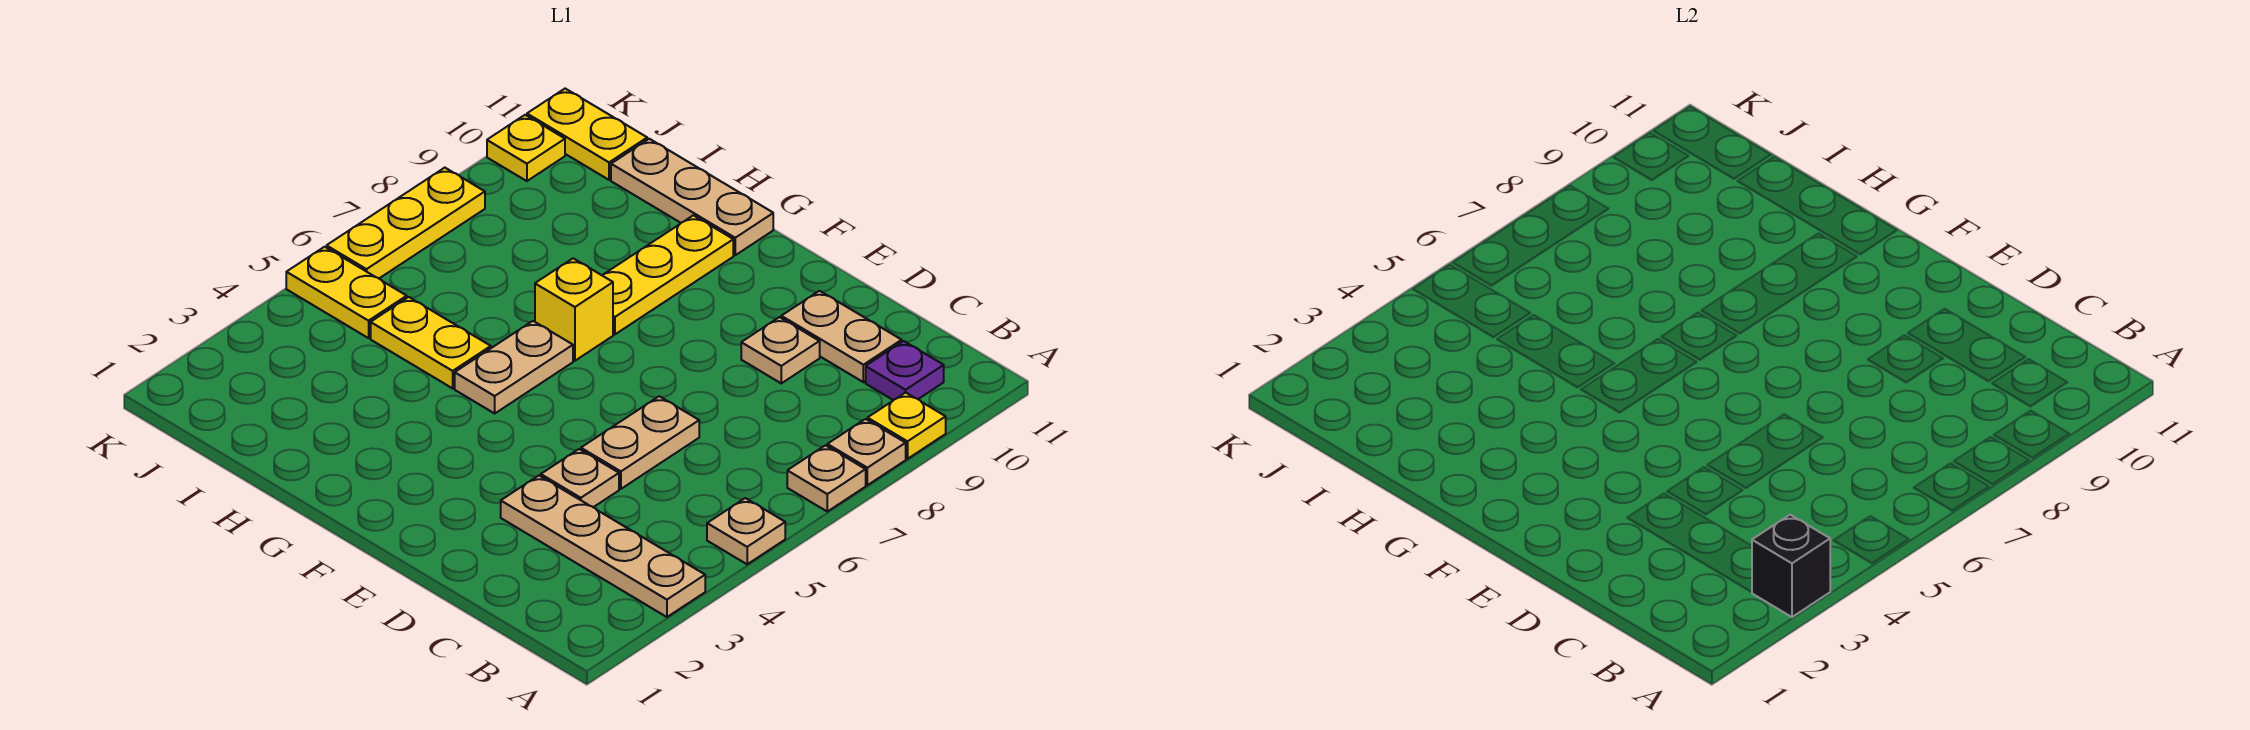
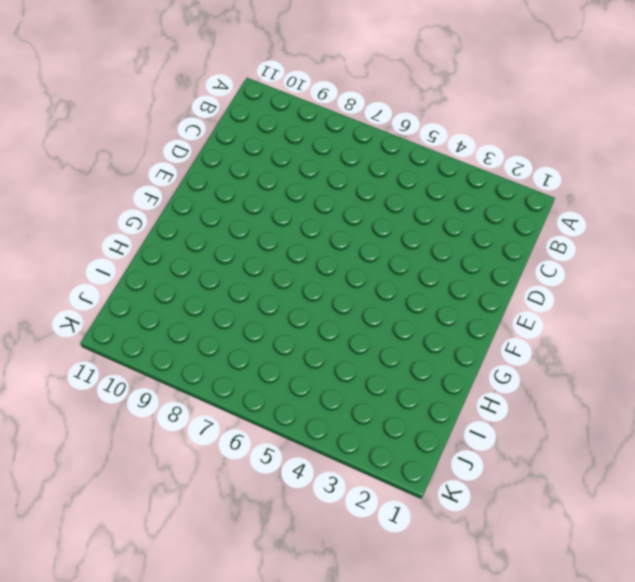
none -> tan plate A3:D3 level 1
none -> tan plate A5 level 1
none -> tan plate A7 level 1

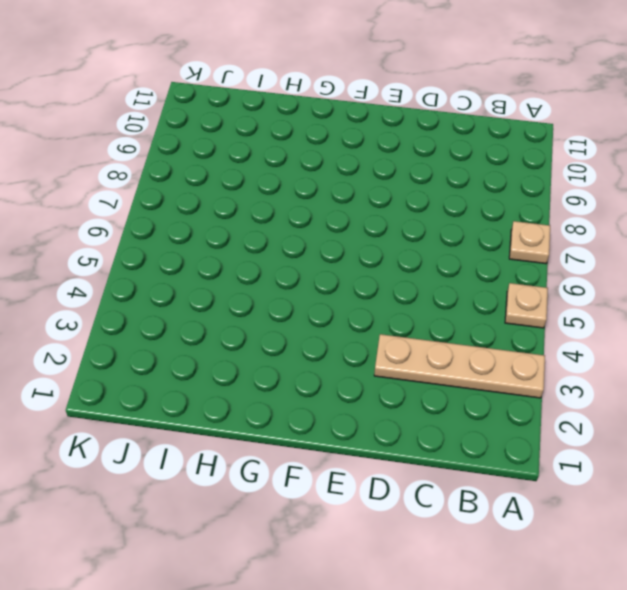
none -> tan plate A8 level 1
none -> yellow plate A9 level 1
none -> purple plate B10 level 1

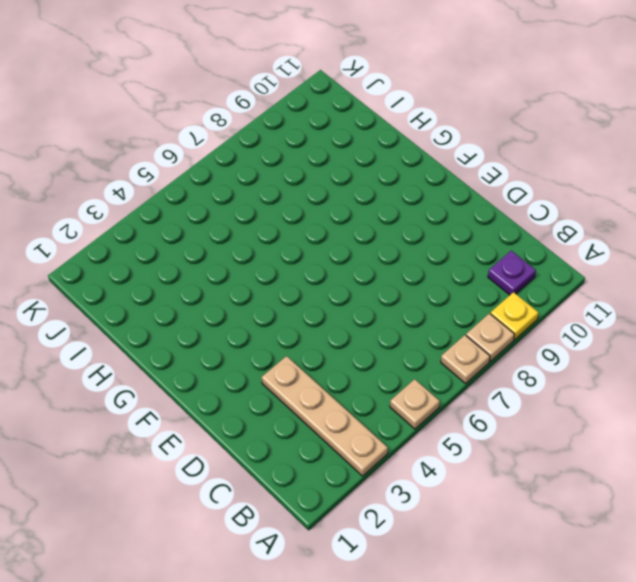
none -> tan plate C10:D10 level 1
none -> tan plate D4 level 1
none -> tan plate D5:D6 level 1

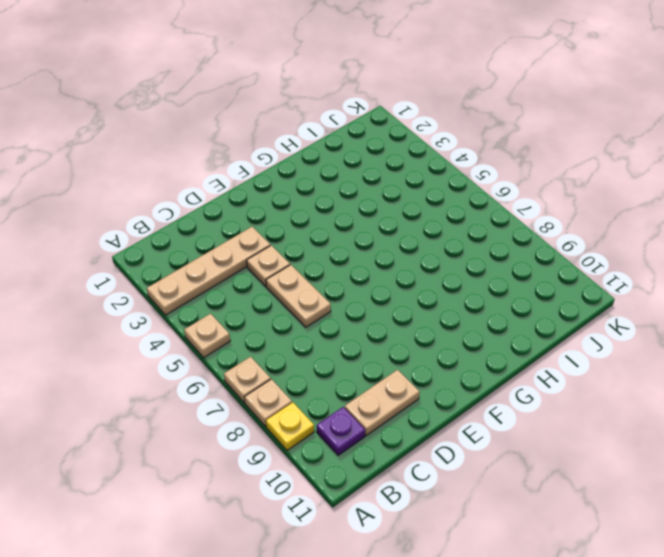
none -> tan plate D9 level 1
none -> tan plate G5:G6 level 1
none -> yellow brick G7 level 1

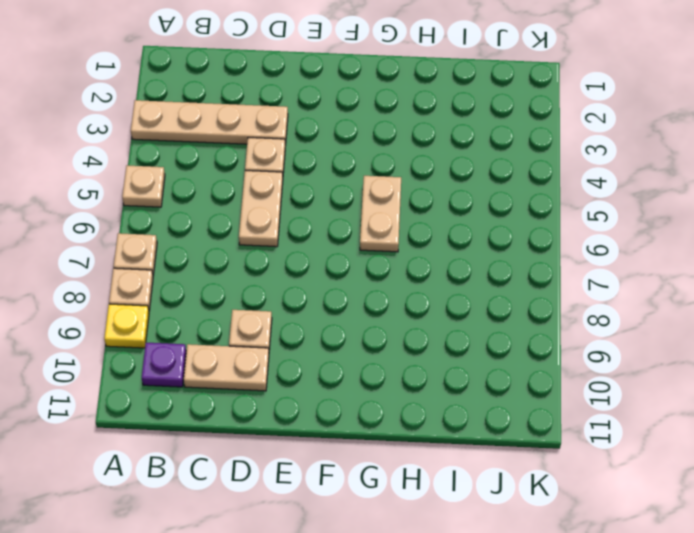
none -> yellow brick G7 level 1
none -> yellow plate G8:G10 level 1
none -> tan plate G11:I11 level 1

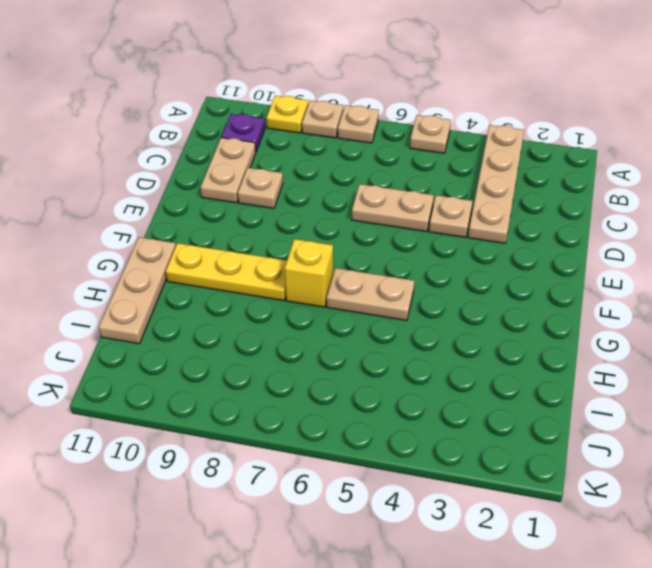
none -> yellow plate H5:I5 level 1
none -> yellow plate J5:K5 level 1
none -> yellow plate J11:K11 level 1

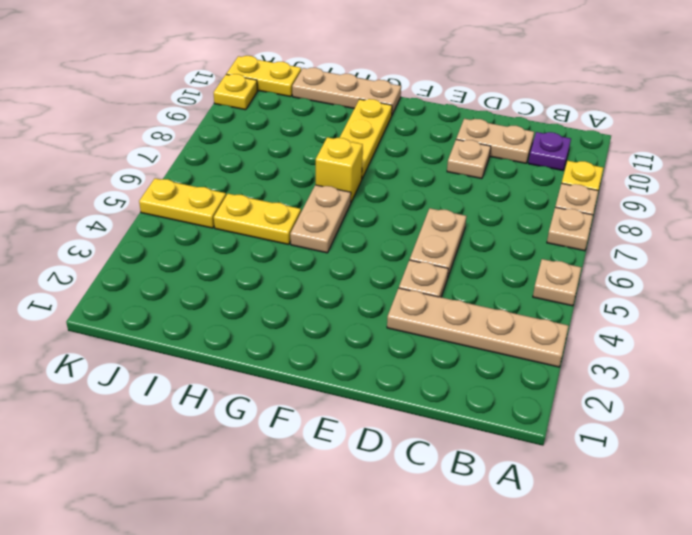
none -> yellow plate K6:K8 level 1
none -> black brick A3 level 2

